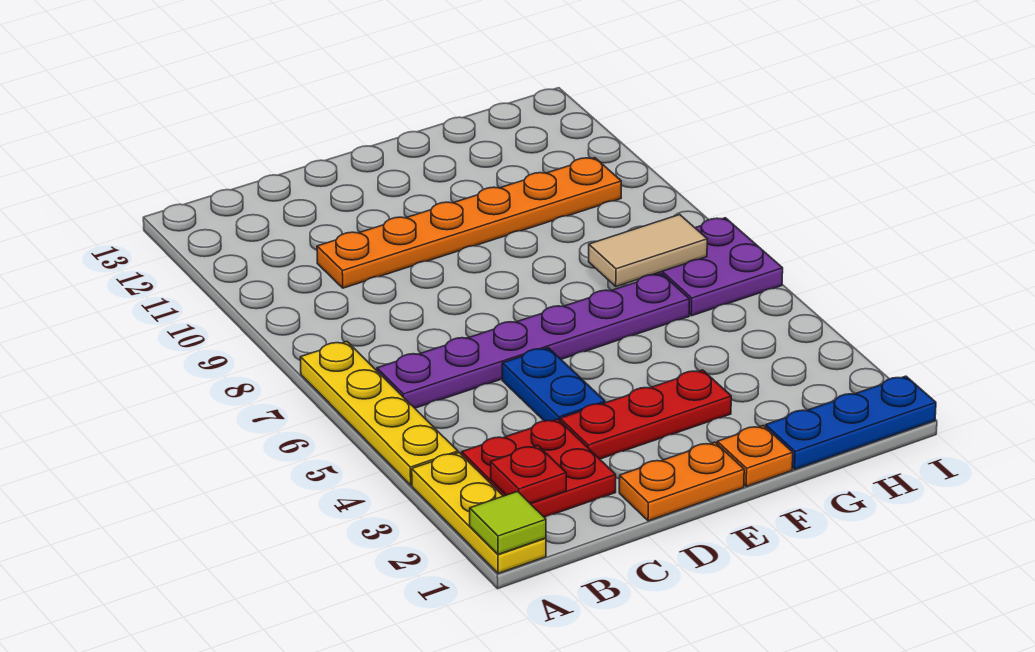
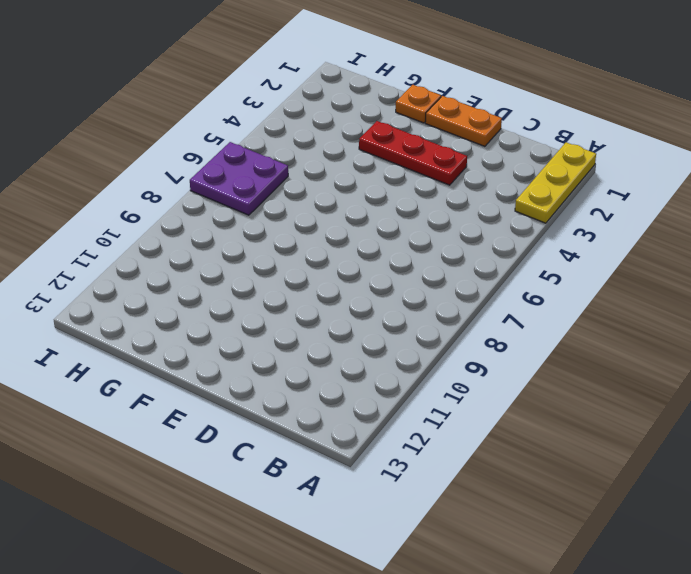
none -> yellow plate A4:A7 level 1
none -> red plate B2:C3 level 1
none -> purple plate B6:G6 level 1

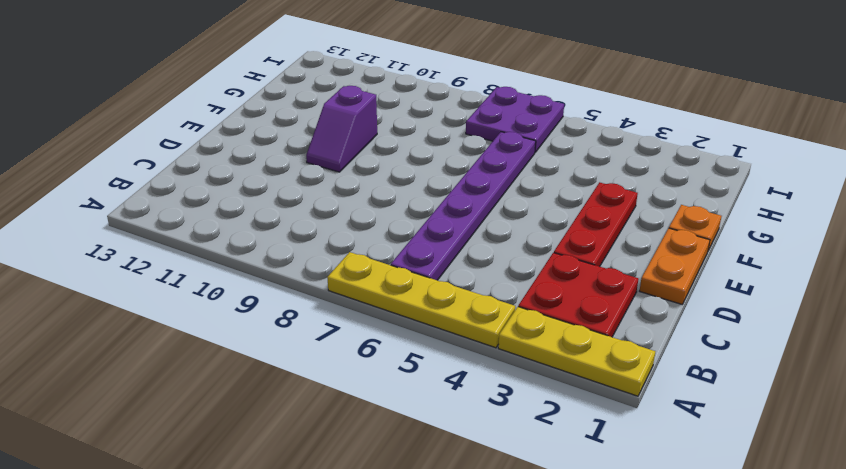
purple slope E10:F10 level 1 top F -> orange plate C10:H10 level 1
none -> blue plate D4:D5 level 1
none -> blue plate G1:I1 level 1
none -> lime tile A1 level 2

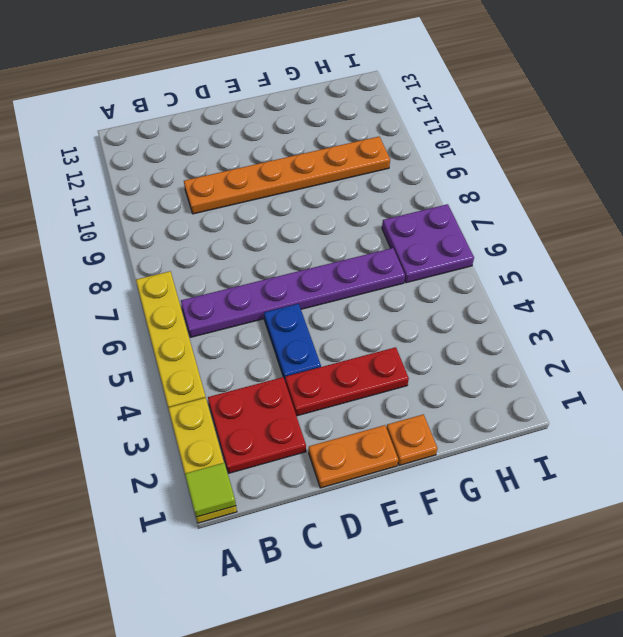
none -> blue plate G1:I1 level 1
none -> red plate B2 level 2
none -> tan tile G7:H7 level 2

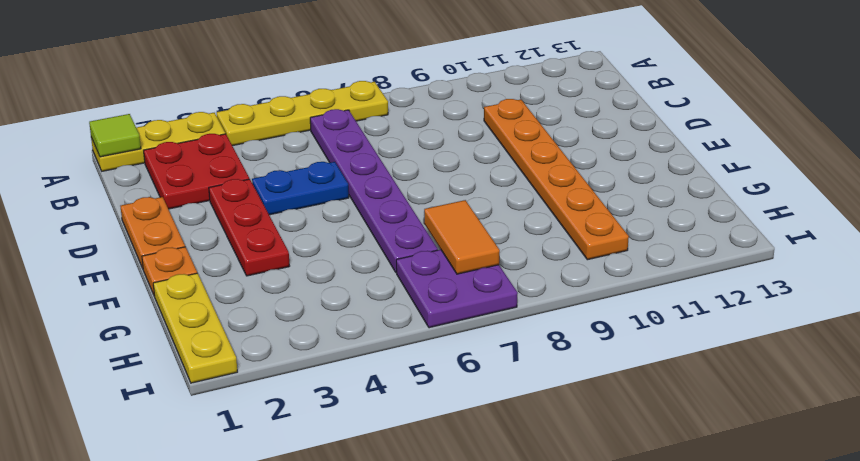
yellow plate G1:I1 level 1 -> blue plate G1:I1 level 1
orange tile G7:H7 level 2 -> tan tile G7:H7 level 2
none -> red plate B2 level 2

